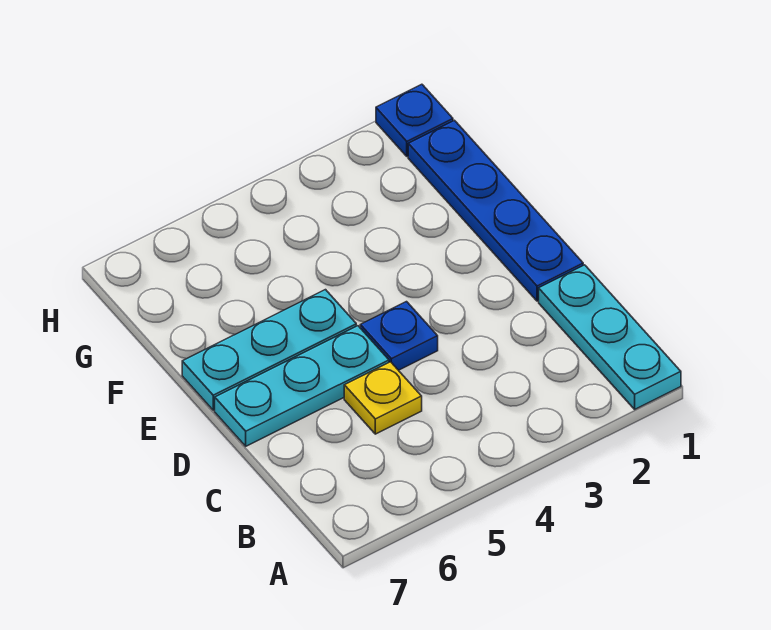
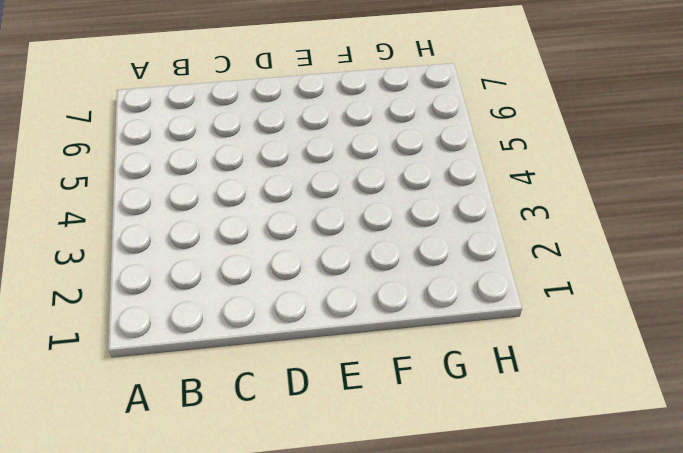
none -> cyan plate A1:C1 level 1
none -> yellow plate C5 level 1

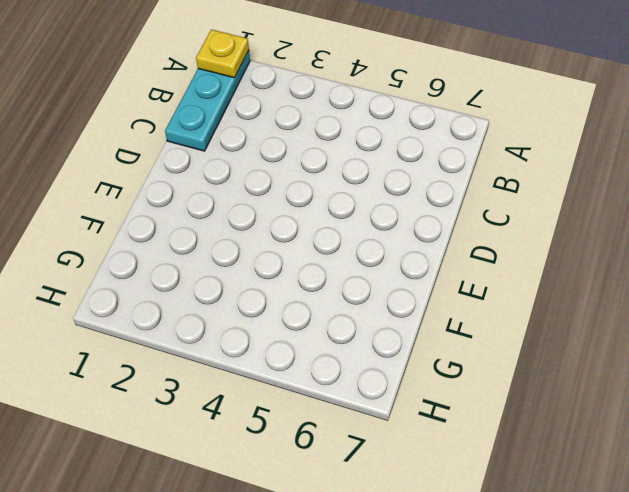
yellow plate A1 level 2 -> yellow plate C5 level 1
none -> blue plate D1:G1 level 1
none -> blue plate D4 level 1

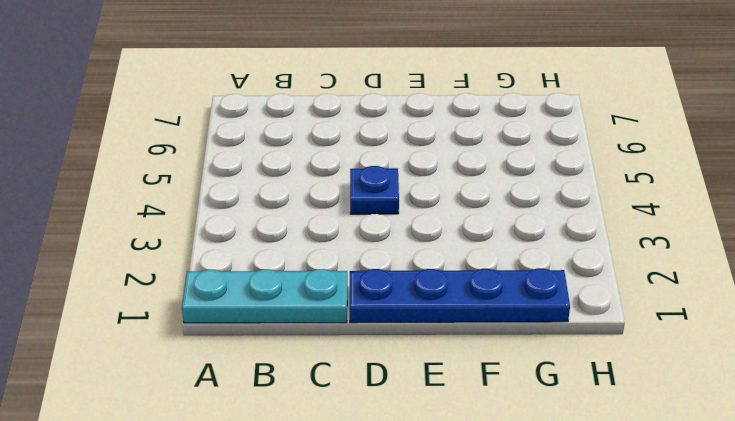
none -> yellow plate C5 level 1
none -> cyan plate D5:D7 level 1

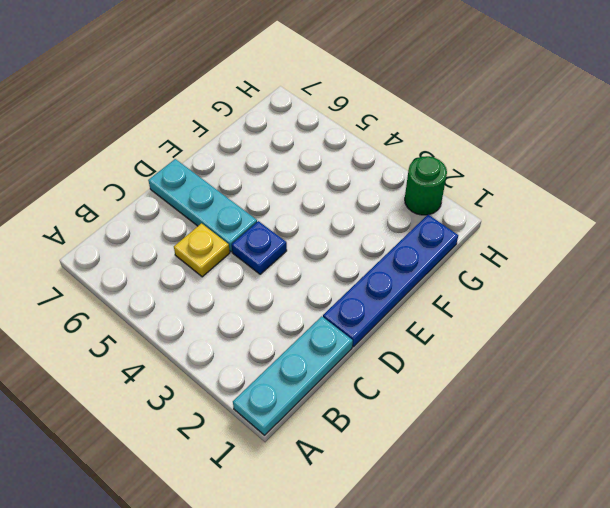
green round brick H2 level 1 -> none
none -> cyan plate E5:E7 level 1
none -> blue plate H1 level 1

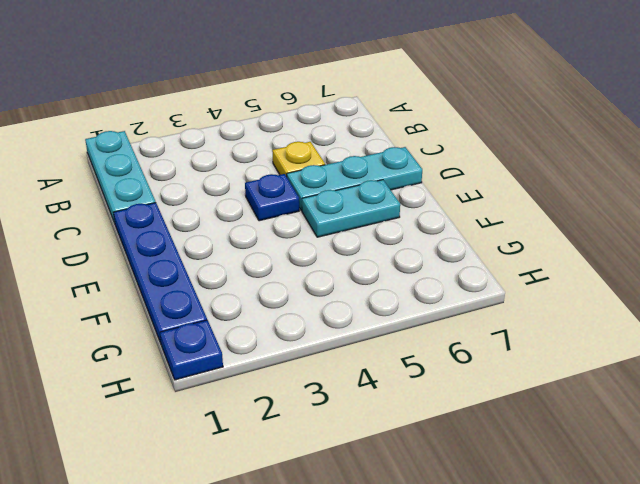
cyan plate E5:E6 level 1 -> cyan plate E5:E7 level 1

